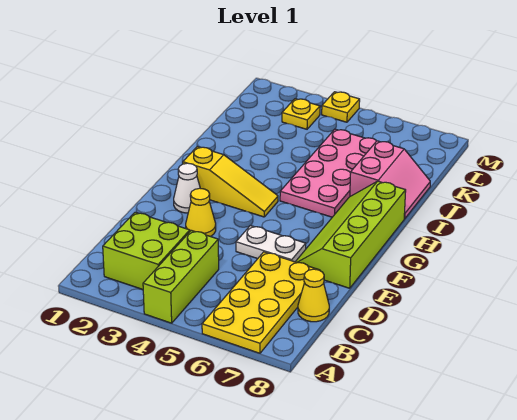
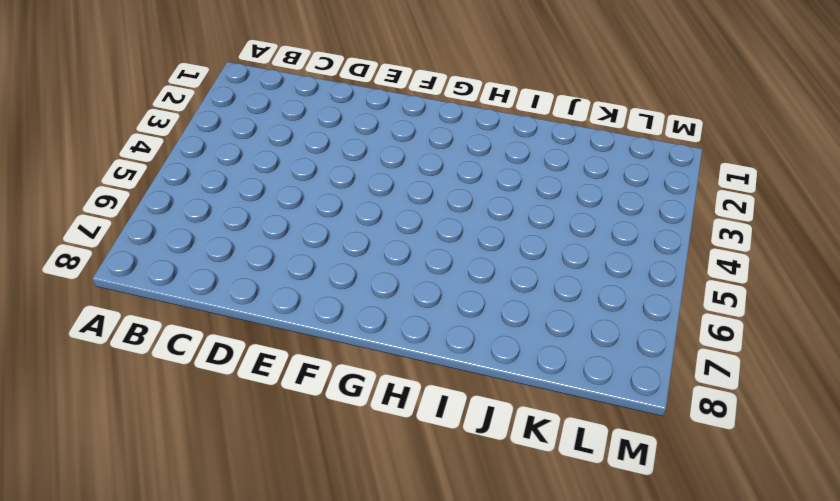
none -> lime brick A4:C4 level 1
none -> yellow plate A6:D7 level 1
none -> lime brick B2:C3 level 1

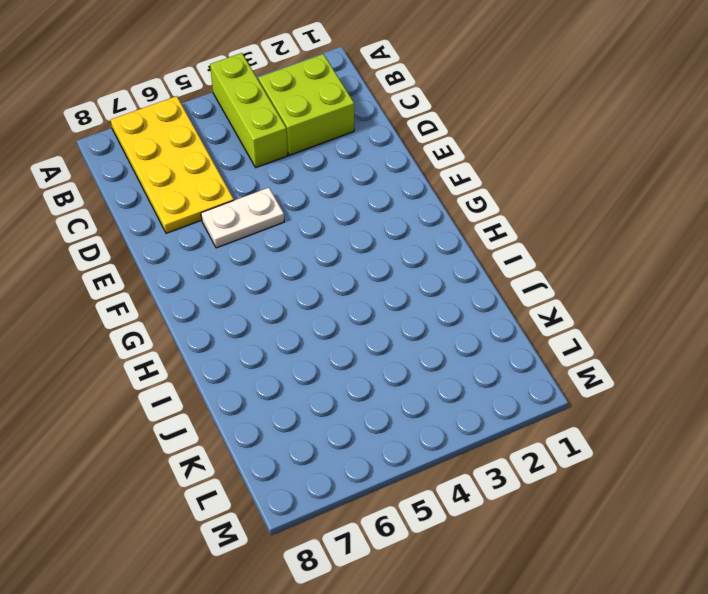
none -> yellow cone C8 level 1
none -> yellow cone E3 level 1
none -> lime slope E7:H8 level 1 top 8

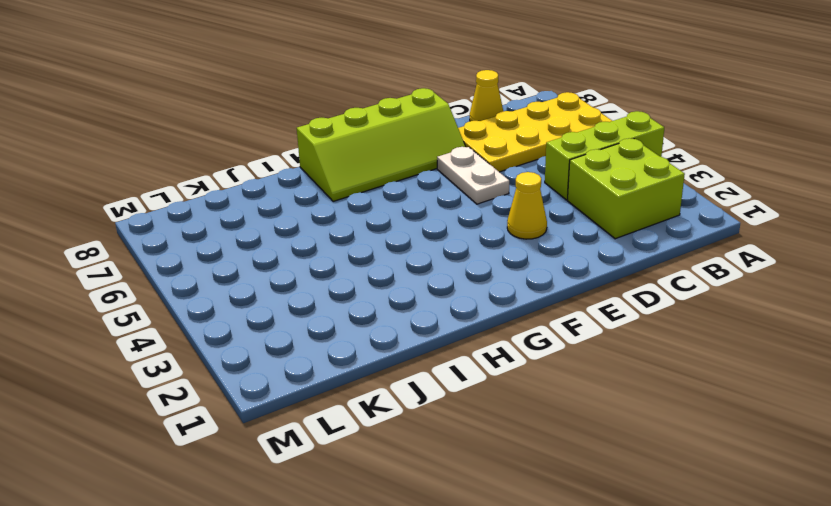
none -> white cone F2 level 1
none -> yellow slope G2:G4 level 1 top 2
none -> pink plate H5:K6 level 1

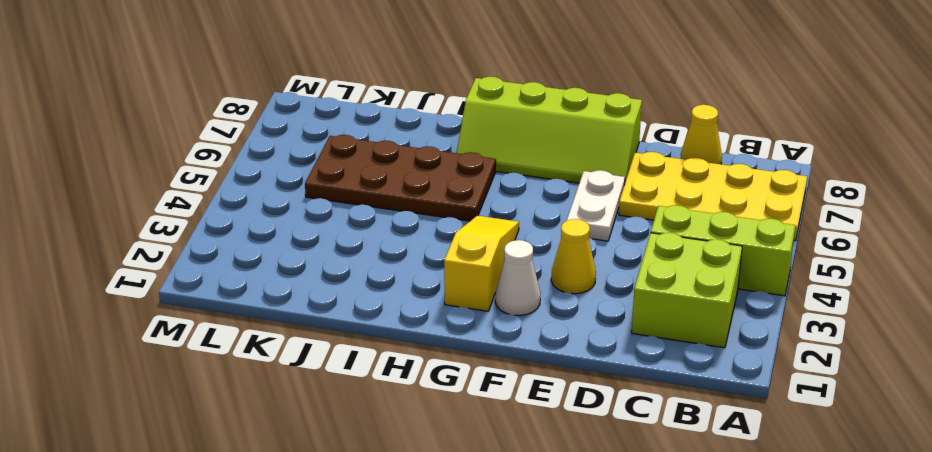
brown plate H5:K6 level 1 -> pink plate H5:K6 level 1
none -> pink slope I7:J8 level 1 top 7
none -> yellow plate L3 level 1
none -> yellow plate M4 level 1

